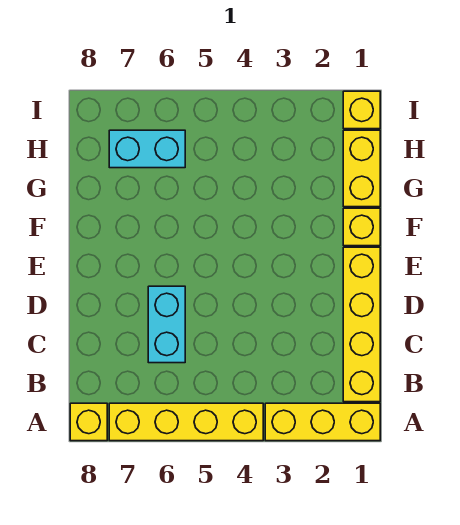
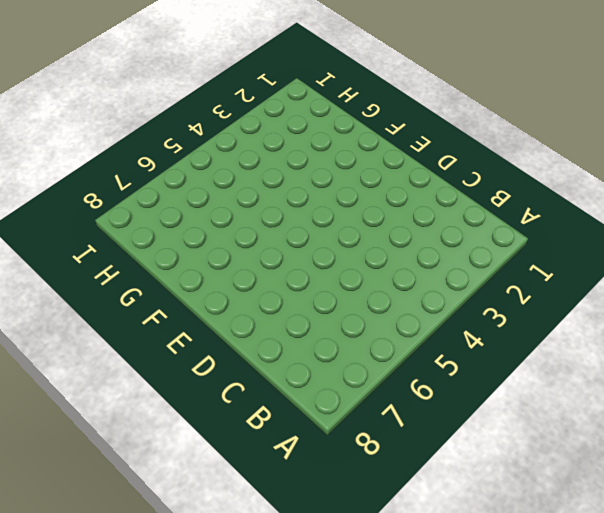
none -> yellow brick A1:A3 level 1
none -> yellow brick A4:A7 level 1

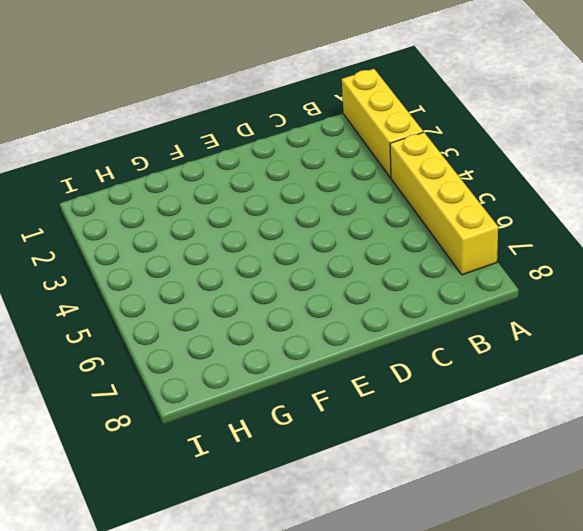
none -> yellow brick A8 level 1
none -> yellow brick B1:E1 level 1

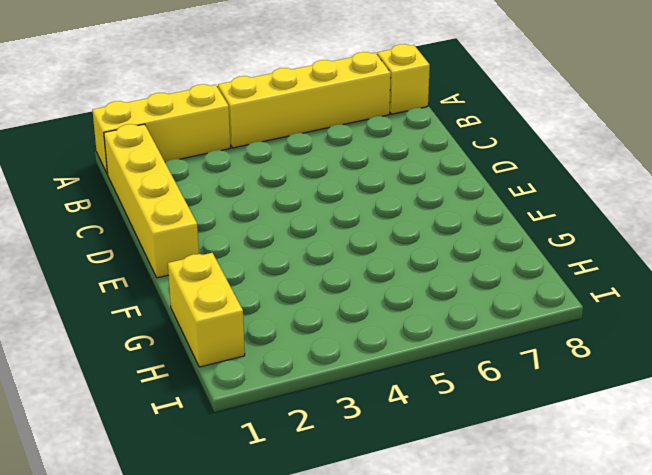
none -> cyan brick C6:D6 level 1
none -> yellow brick F1 level 1

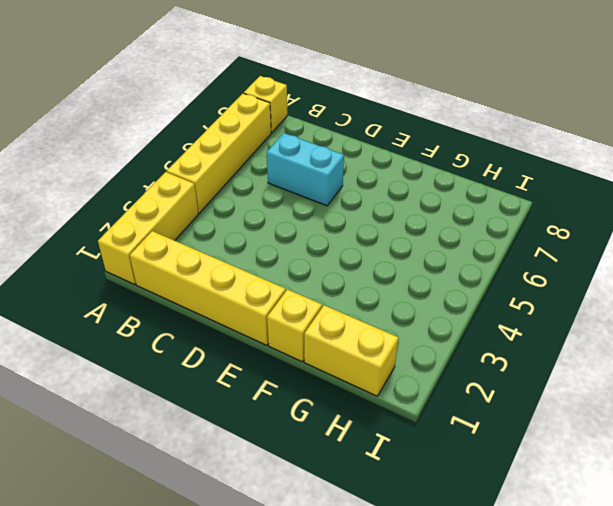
none -> cyan brick H6:H7 level 1
none -> yellow brick I1 level 1

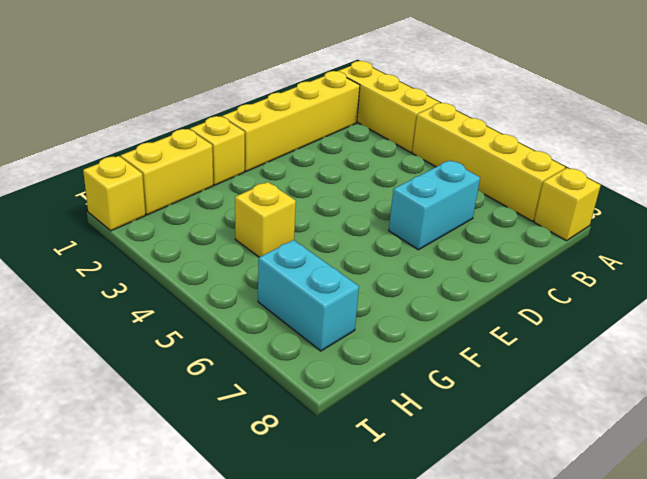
yellow brick G4 level 1 -> none

